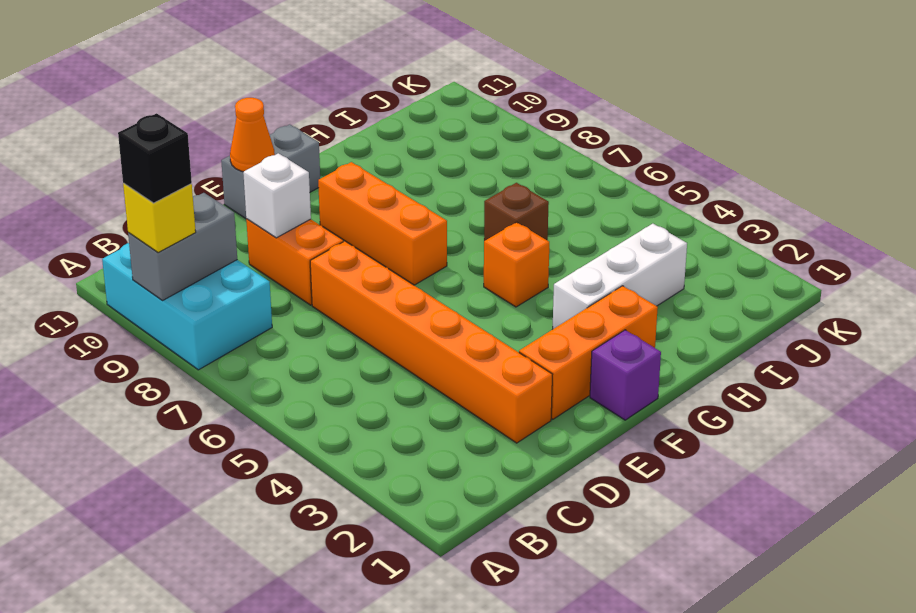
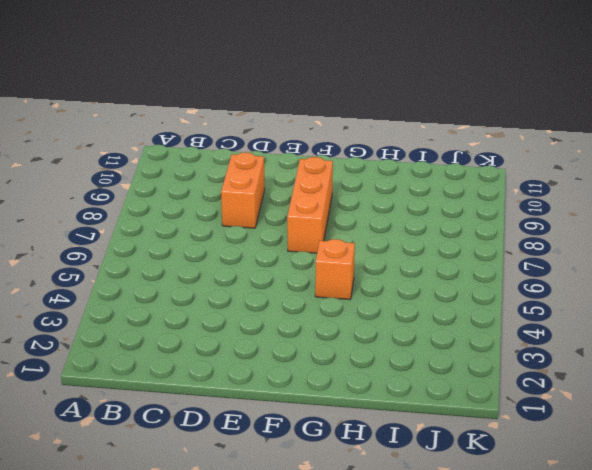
none -> cyan brick A8:B10 level 1
none -> orange brick D2:D7 level 1
none -> orange brick E2:G2 level 1

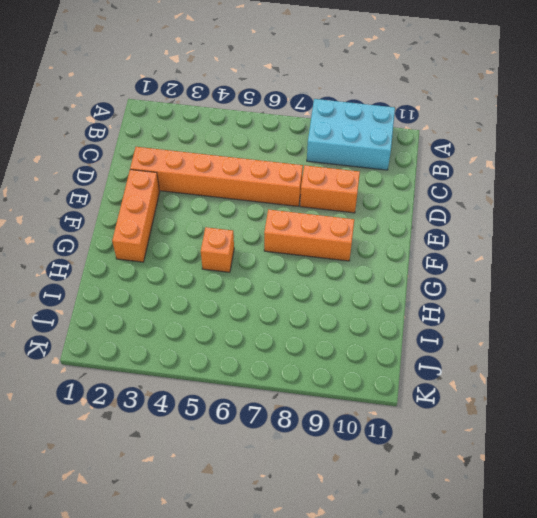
none -> grey brick E11:F11 level 1
none -> purple brick F1 level 1
none -> white brick G3:I3 level 1

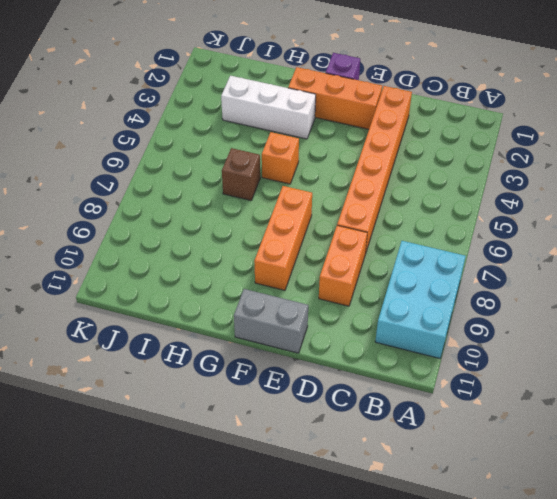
none -> grey brick A9:B9 level 2
none -> white brick D9 level 2
none -> orange cone E11 level 2

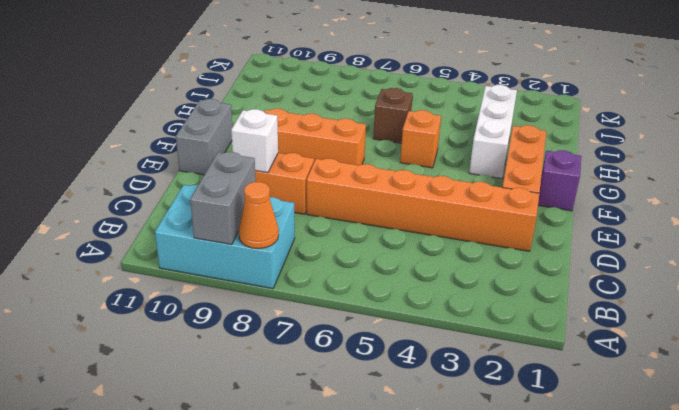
orange cone A8 level 2 -> orange cone E11 level 2
none -> yellow brick A9 level 3
none -> black brick A9 level 4

